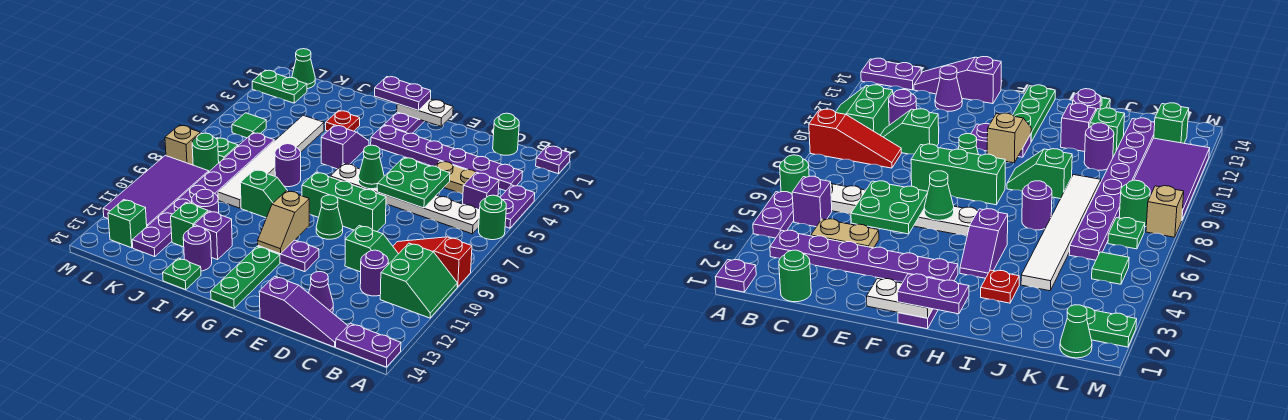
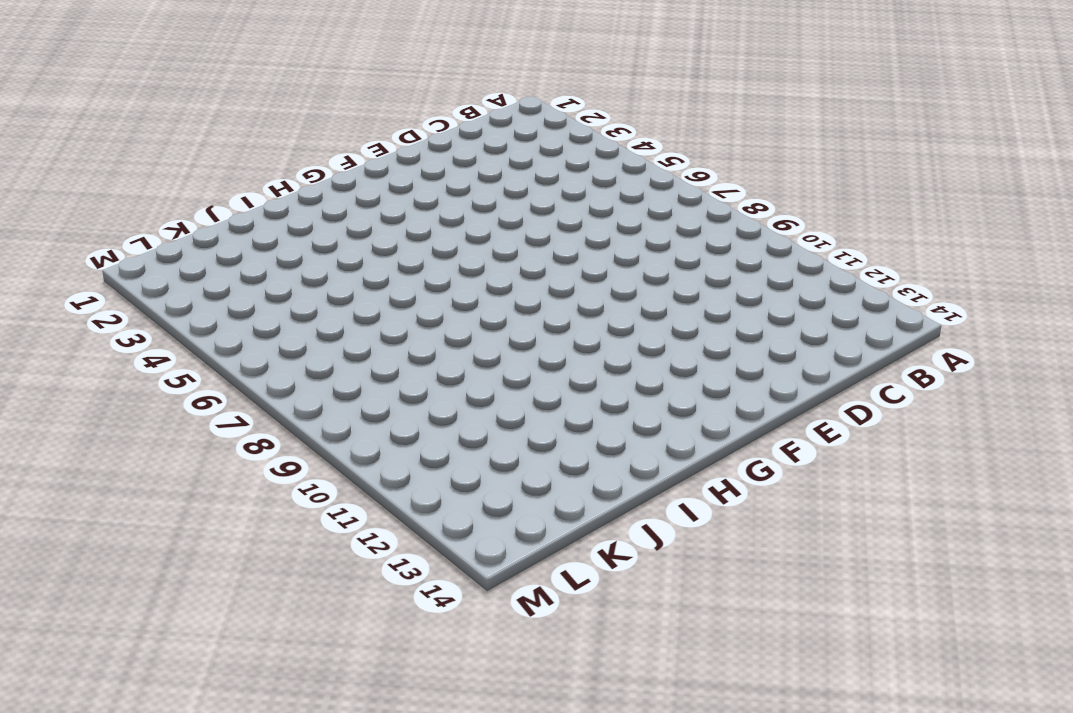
none -> purple plate A1 level 1
none -> purple plate A4:A5 level 1
none -> green round brick A6 level 1
none -> red slope A9:C9 level 1 top A

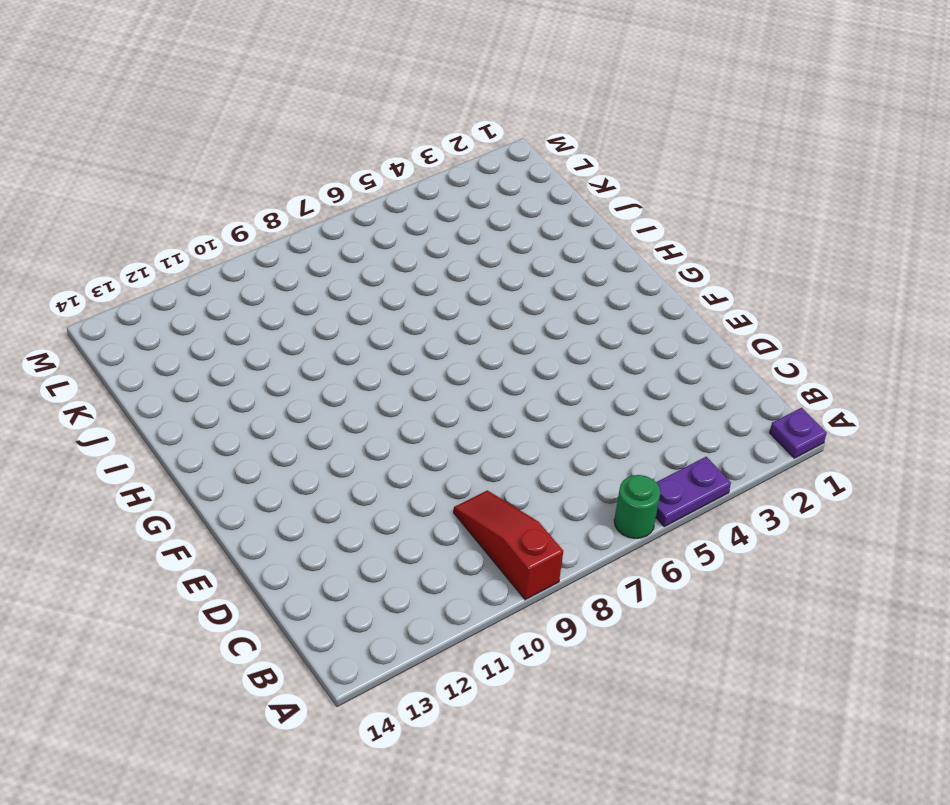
none -> green slope A10:B11 level 1 top B
none -> purple plate A14:B14 level 1
none -> purple plate B3:G3 level 1
none -> purple brick B5 level 1

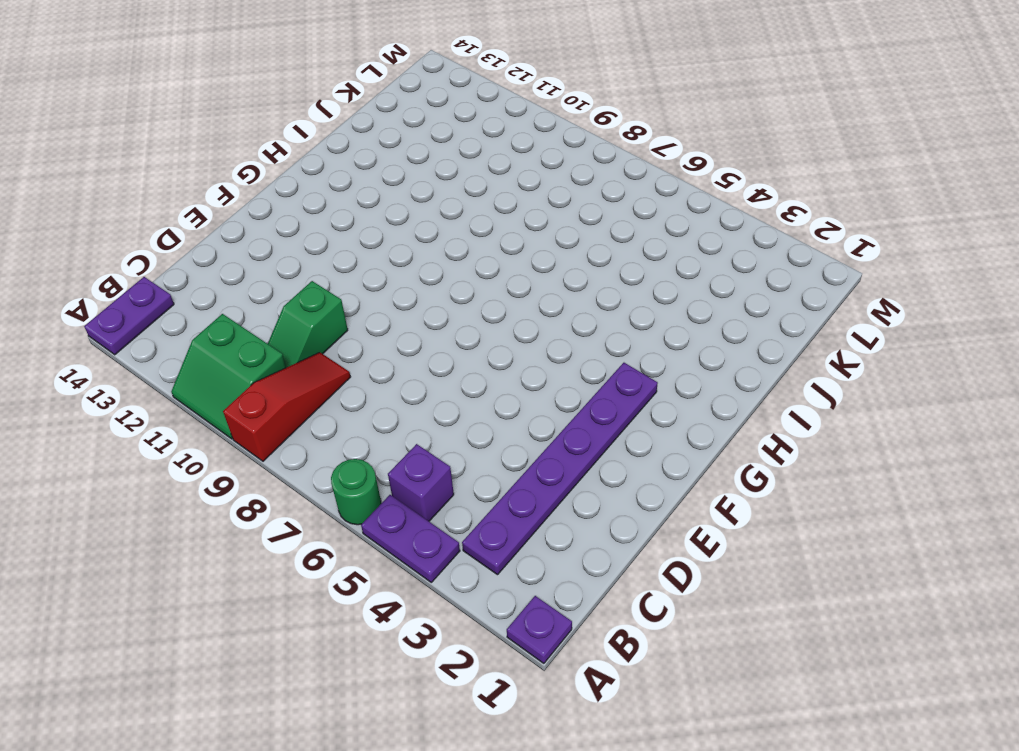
none -> white plate B6:G6 level 1
none -> green round brick C1 level 1
none -> tan plate C4:D4 level 1
none -> purple round brick C11 level 1

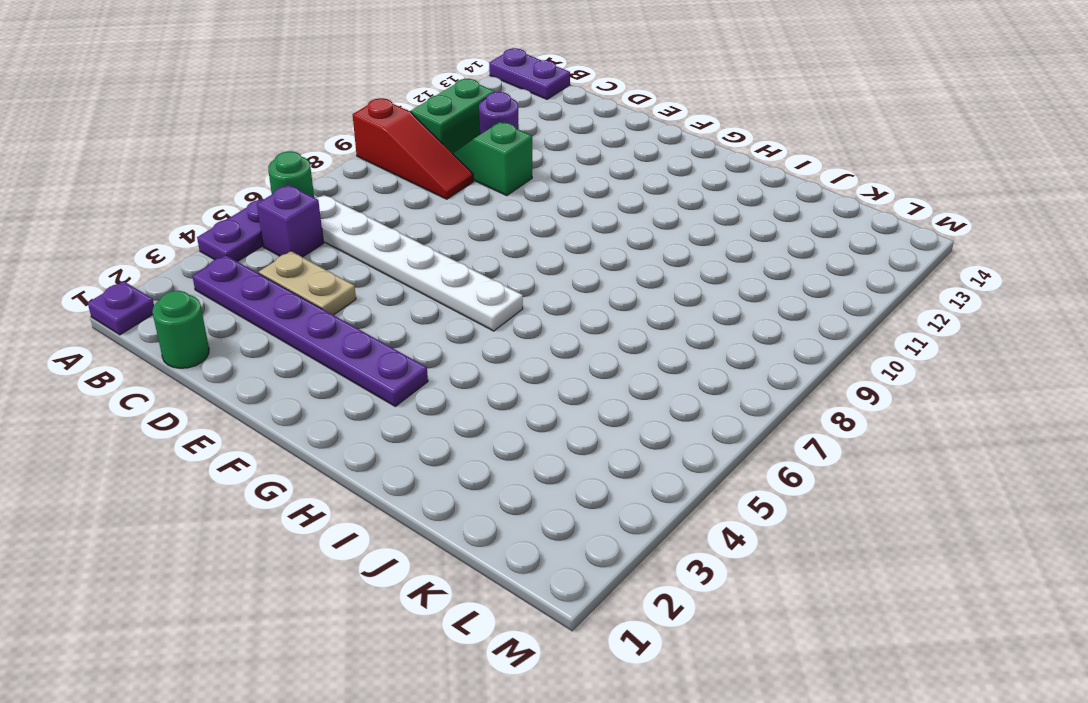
none -> purple slope C14:E14 level 1 top E
none -> purple cone D13 level 1
none -> green brick E8:G8 level 1
none -> green cone F9 level 1

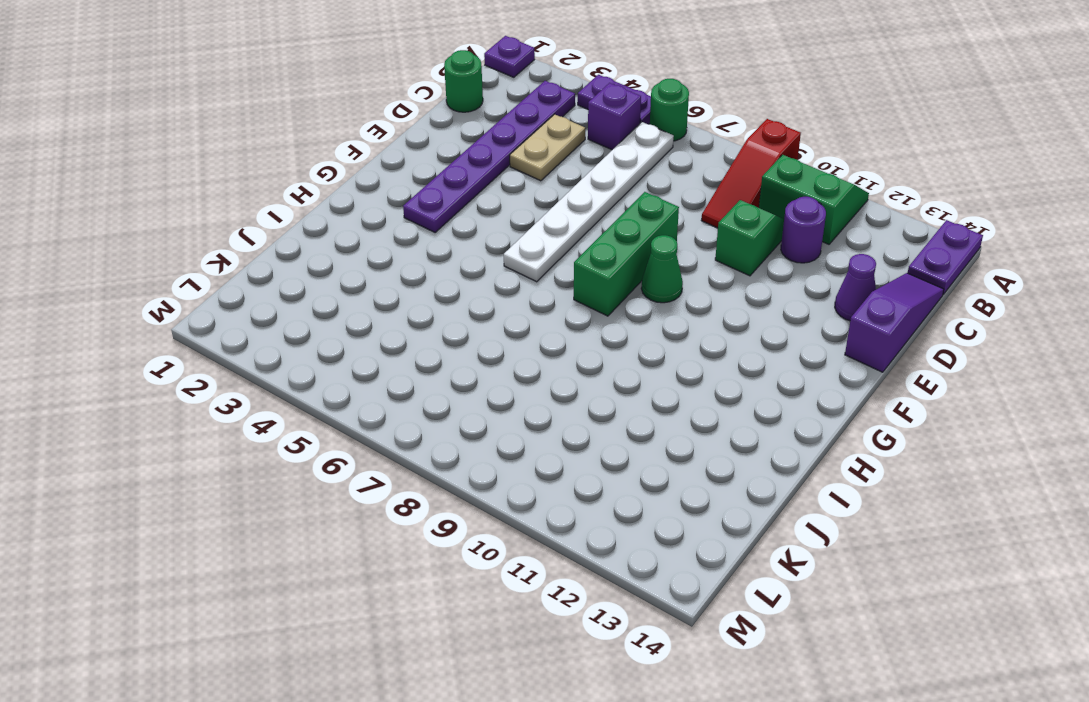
none -> purple plate F11:G11 level 1
none -> purple plate G1:G2 level 1
none -> green plate G12:G14 level 1
none -> purple slope H4:H5 level 1 top 5

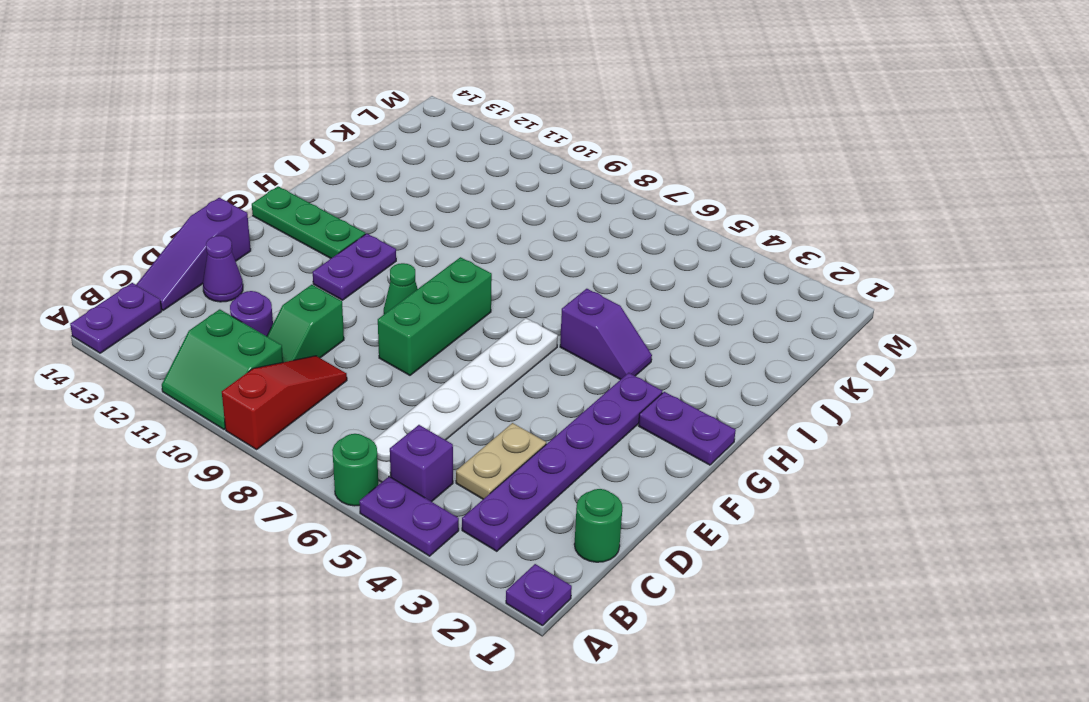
none -> green slope H9:I9 level 1 top I
none -> red plate I3 level 1
none -> purple round brick I7 level 1
none -> purple brick I12 level 1

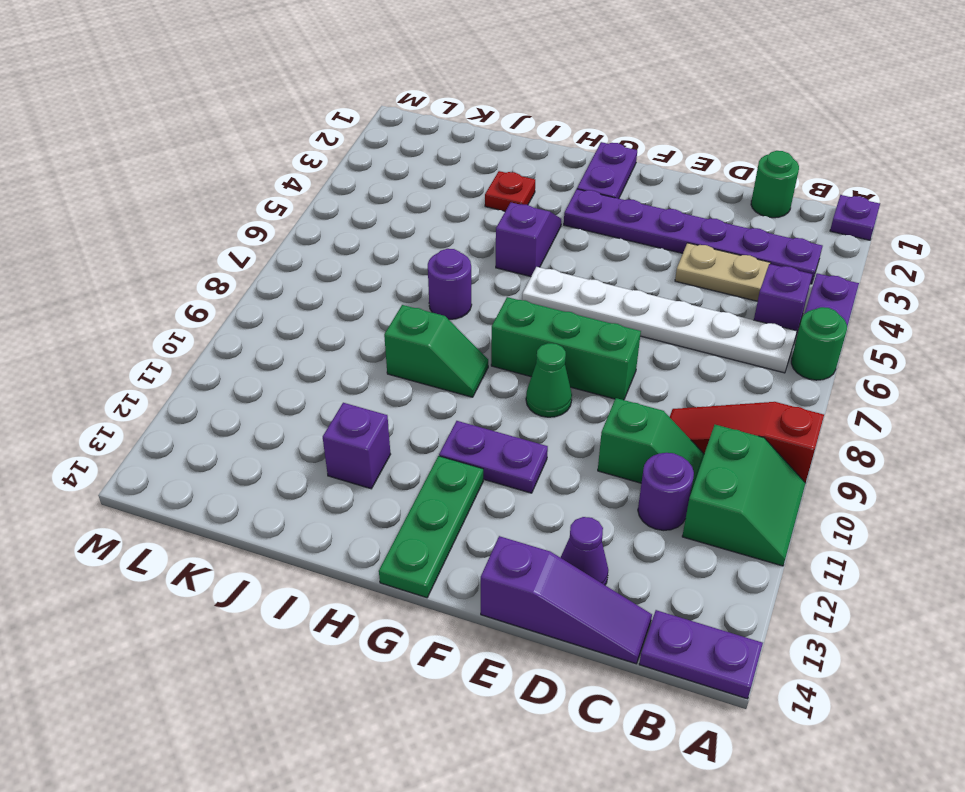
none -> purple round brick I13 level 1
none -> green plate I14 level 1
none -> white tile J4:J9 level 1
none -> purple round brick J11 level 1

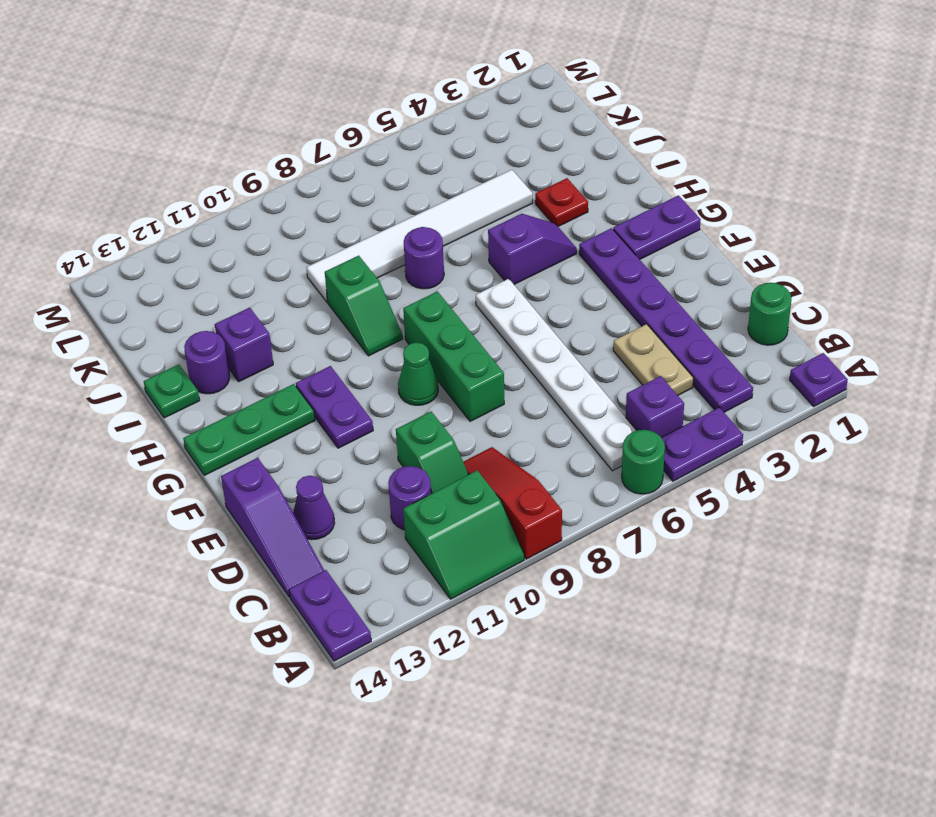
none -> purple round brick J11 level 1
none -> green brick J12 level 1
none -> purple plate K6:K13 level 1
none -> green cone L1 level 1

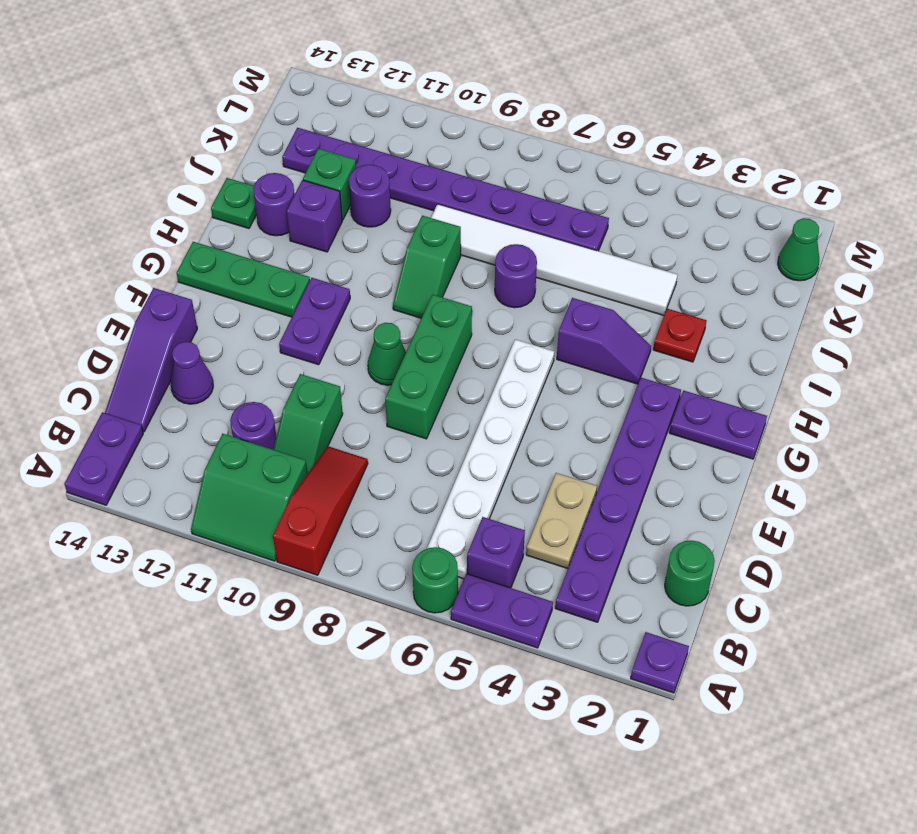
none -> green plate L2:M2 level 1
none -> green tile L5 level 1
none -> green plate L7 level 1
none -> green round brick L8 level 1

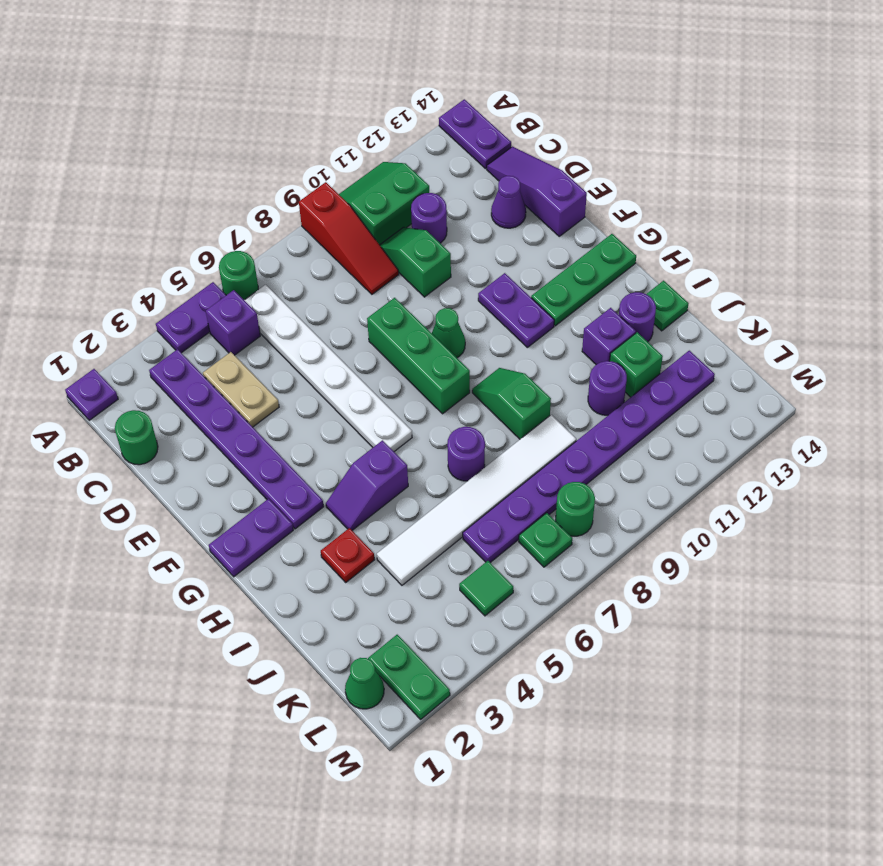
none -> purple tile L9:M12 level 1
none -> green brick L13 level 1
none -> tan brick M8 level 1
none -> green plate D5:E6 level 2

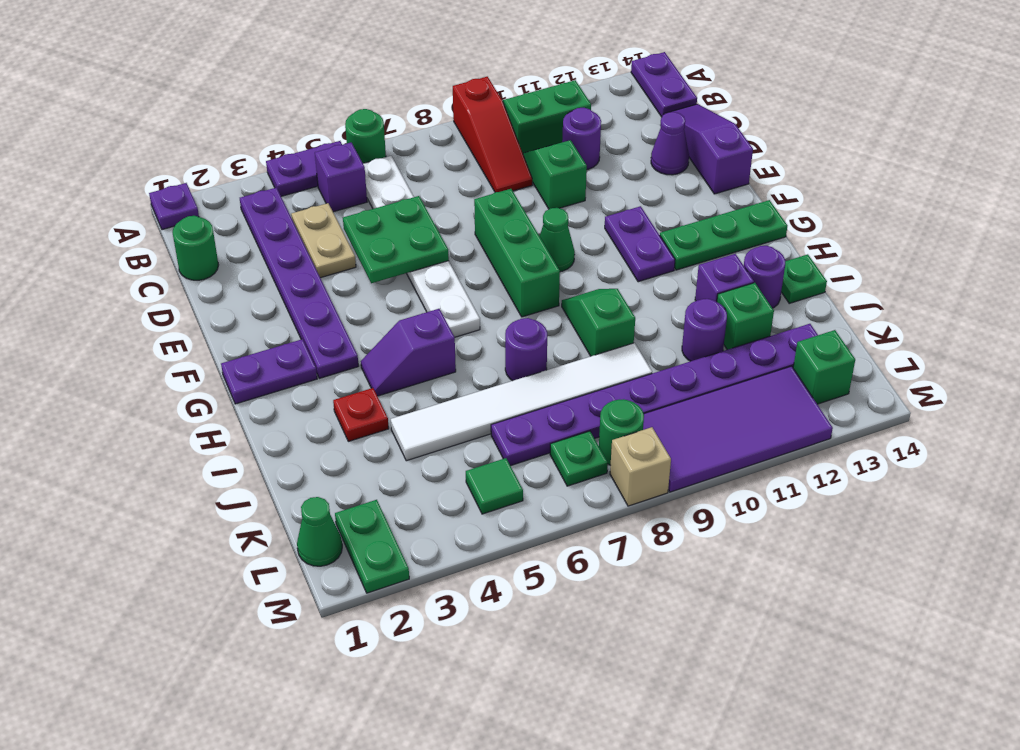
none -> white plate F1:G1 level 2
none -> green cone F6 level 2
none -> tan slope G10:G11 level 2 top 10
none -> purple plate G1:H1 level 3

